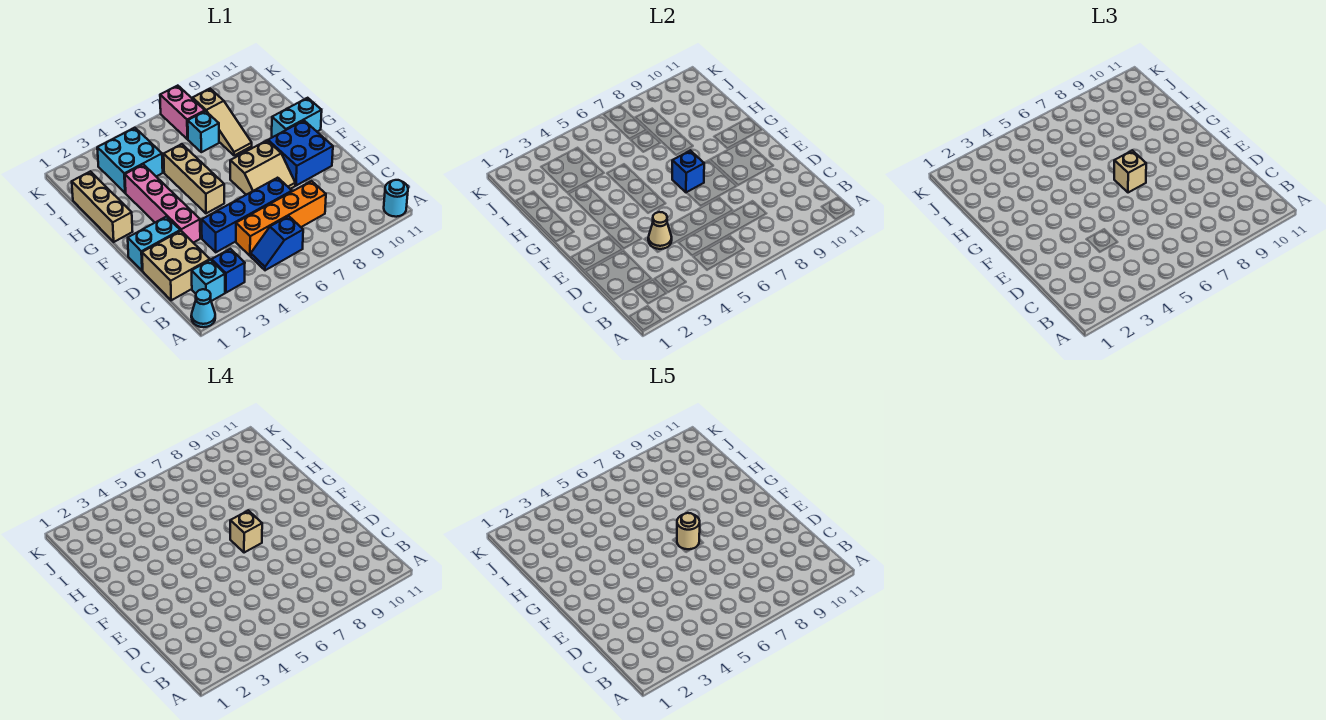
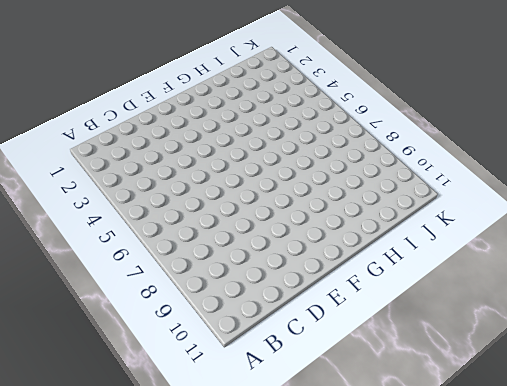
none -> cyan cone A1 level 1
none -> cyan round brick A11 level 1
none -> cyan brick B2 level 1

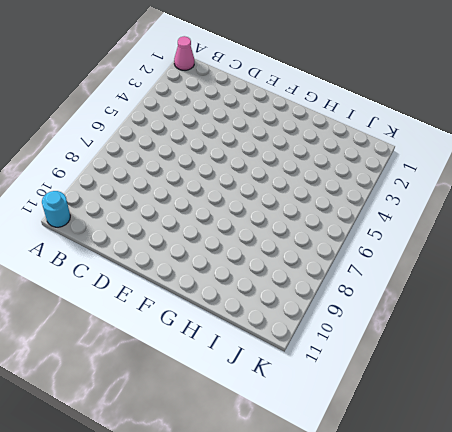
pink cone A1 level 1 -> cyan cone A1 level 1
none -> cyan brick B2 level 1
none -> blue brick B3 level 1
none -> blue slope B5:B6 level 1 top 6

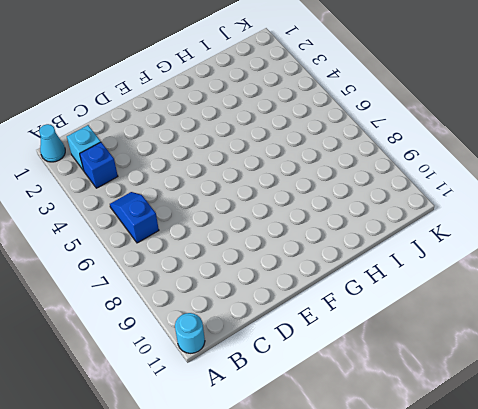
none -> tan brick C1:D2 level 1
none -> orange brick C5:C8 level 1
none -> blue brick D4:D7 level 1

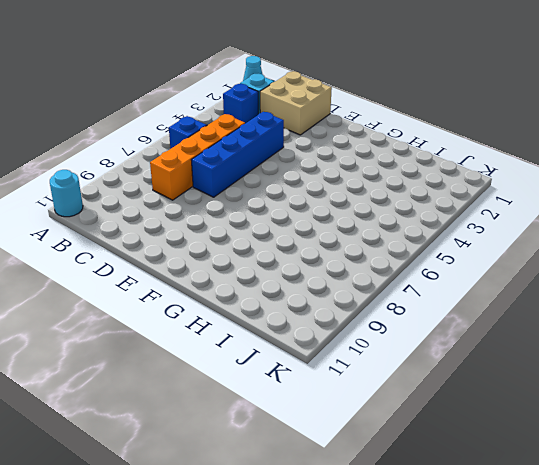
none -> cyan brick E1:E2 level 1
none -> pink brick E3:H3 level 1
none -> tan slope E7:F8 level 1 top F

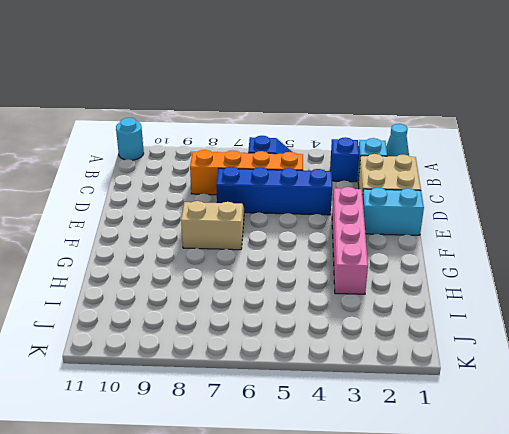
none -> blue brick E9:F10 level 1
none -> tan brick F5:H5 level 1
none -> tan brick G1:I1 level 1

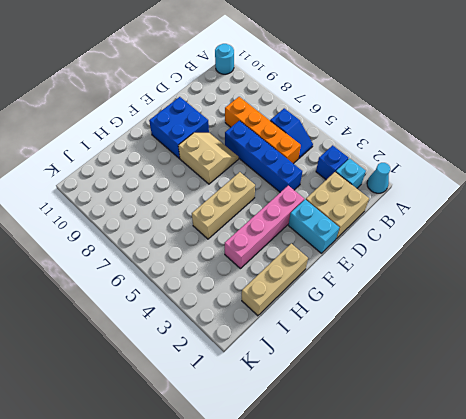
none -> cyan brick G10:G11 level 1
none -> tan slope H8:J8 level 1 top J
none -> cyan brick I3:J4 level 1

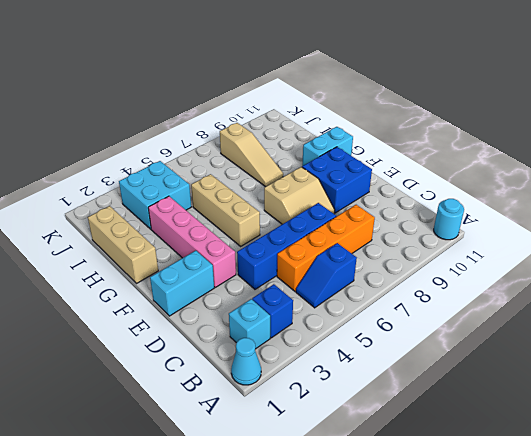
none -> tan brick C1:D2 level 1
none -> cyan brick I7 level 1
none -> pink brick J7:K7 level 1

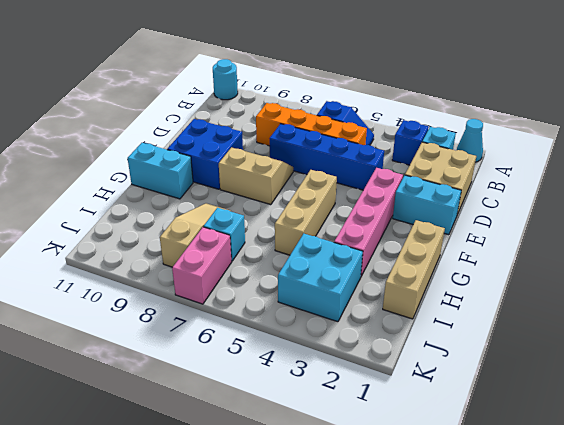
none -> tan cone D4 level 2
none -> blue brick F7 level 2
none -> tan brick F7 level 3

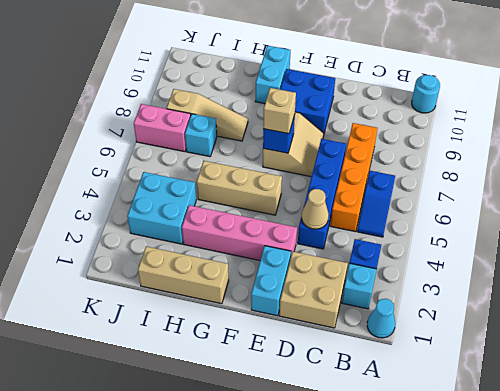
none -> tan brick F7 level 4
none -> tan round brick F7 level 5

